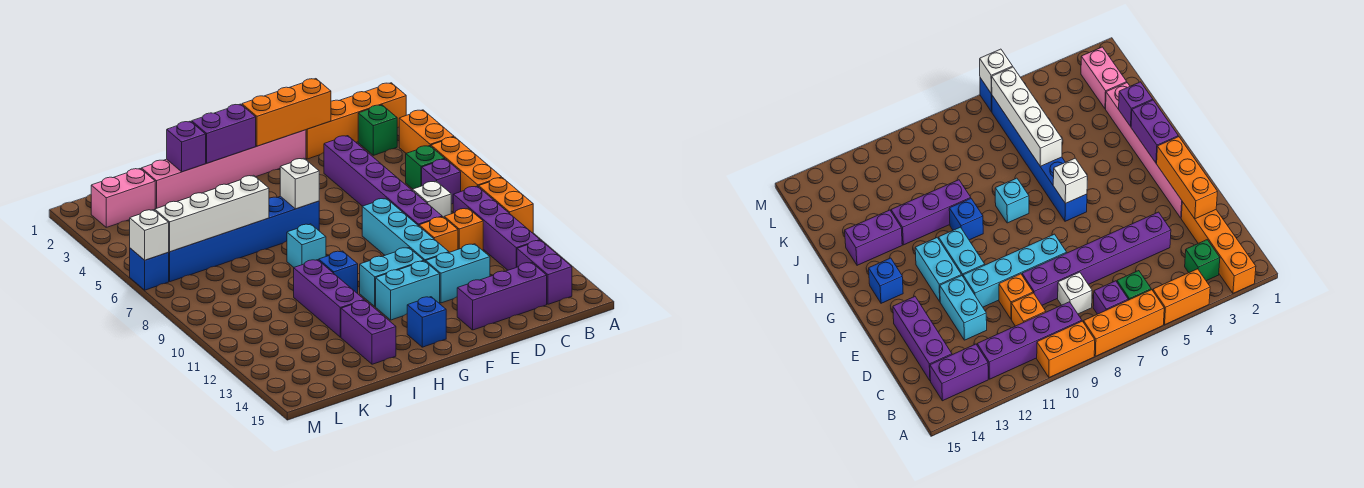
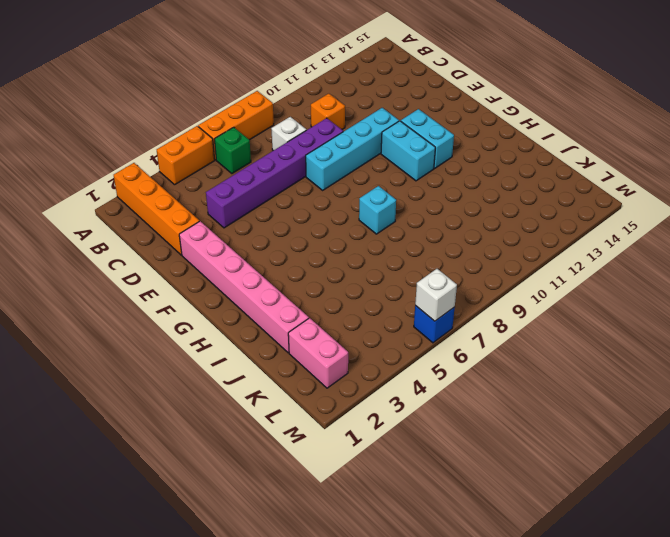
none -> orange brick A9:A10 level 1
none -> green brick B3 level 1
none -> purple brick B7 level 1
none -> purple brick B9:B12 level 1

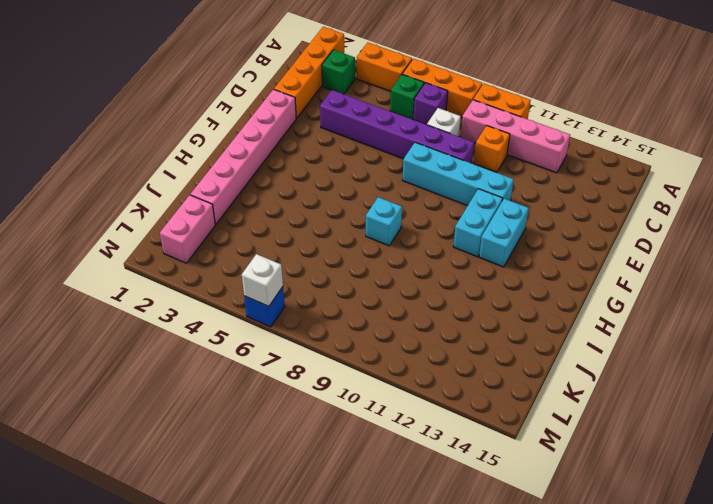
pink brick B9:B12 level 1 -> purple brick B9:B12 level 1
none -> purple brick B13:B14 level 1
none -> purple brick C14:E14 level 1
none -> orange brick D10 level 1
none -> cyan brick D12:E12 level 1

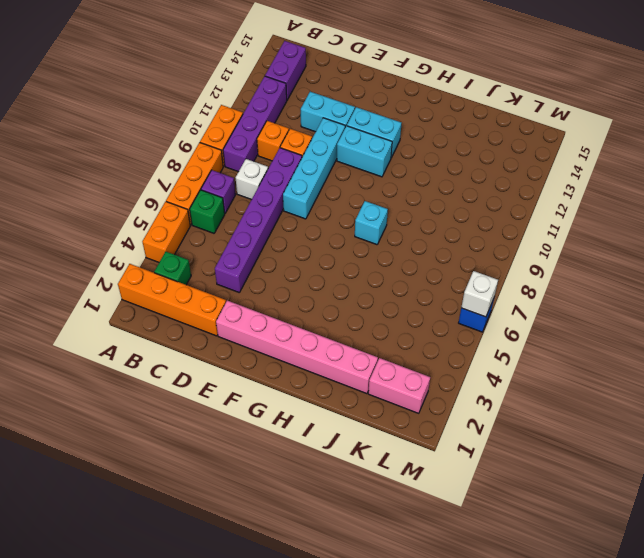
none -> purple brick C14:E14 level 1
none -> blue brick G6:L6 level 1
none -> blue brick G14 level 1
none -> blue brick H10 level 1

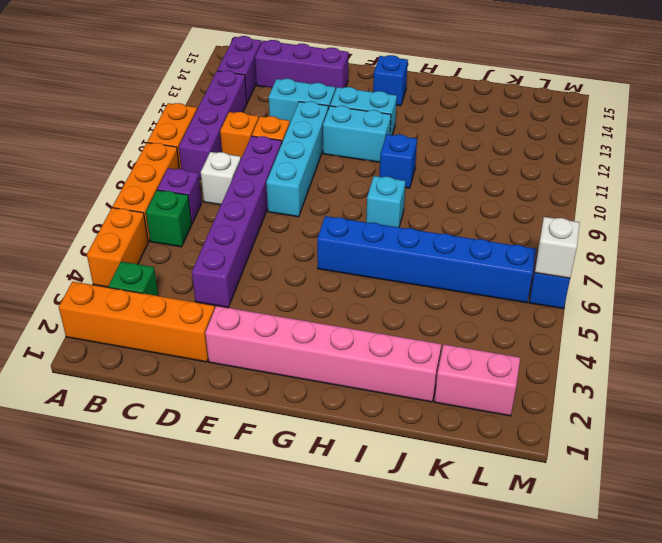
none -> purple brick I10:I12 level 1
none -> purple brick I13:I14 level 1
none -> orange brick D2:F2 level 2
none -> purple brick G2:H2 level 2

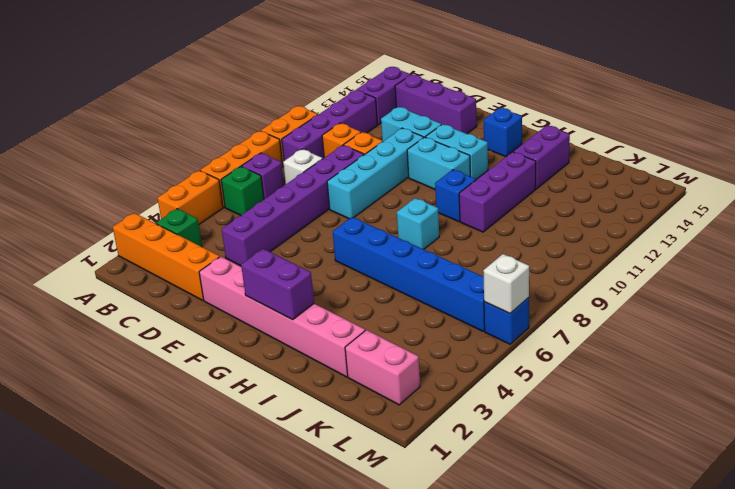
none -> orange brick D2:F2 level 2
none -> white brick G6 level 2
none -> purple brick I2 level 2
none -> white brick I6:L6 level 2

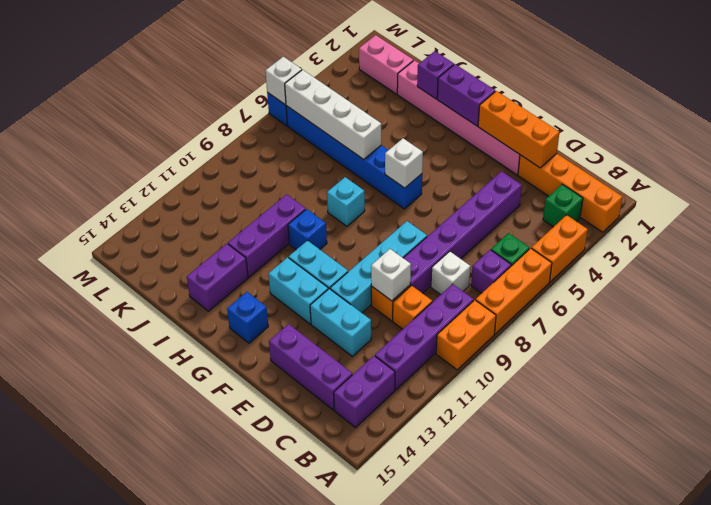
white brick D10 level 2 -> none

